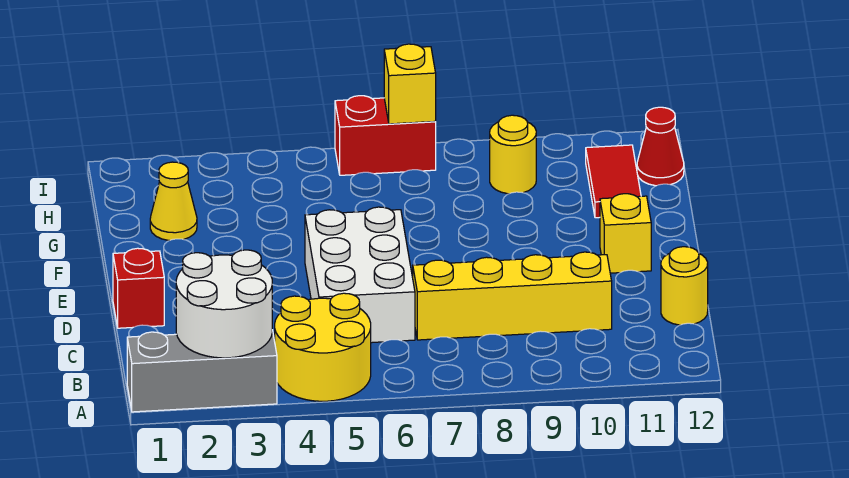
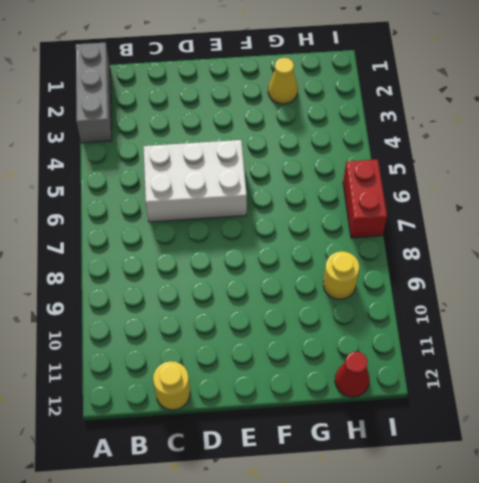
none -> yellow round brick A4:B5 level 1
none -> yellow brick C7:C10 level 1
none -> red brick D1 level 1

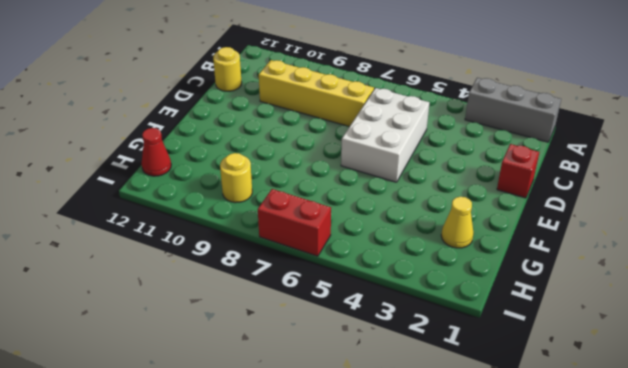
none -> yellow round brick A4:B5 level 1
none -> yellow brick E11 level 1
none -> red tile G11:H11 level 1

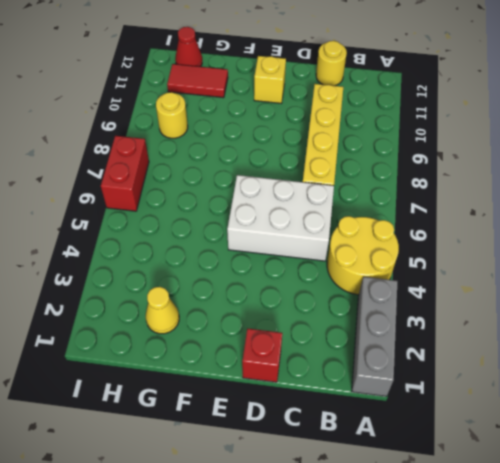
none -> white round brick A2:B3 level 2
none -> yellow brick I7 level 2

